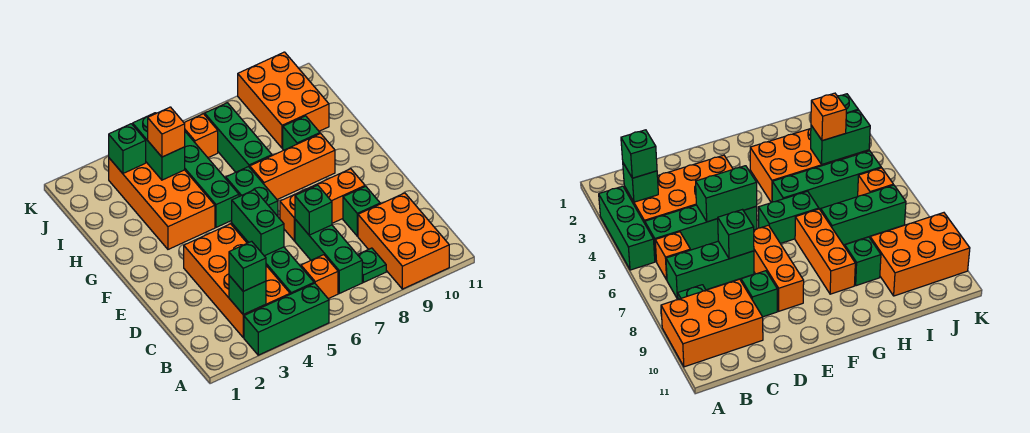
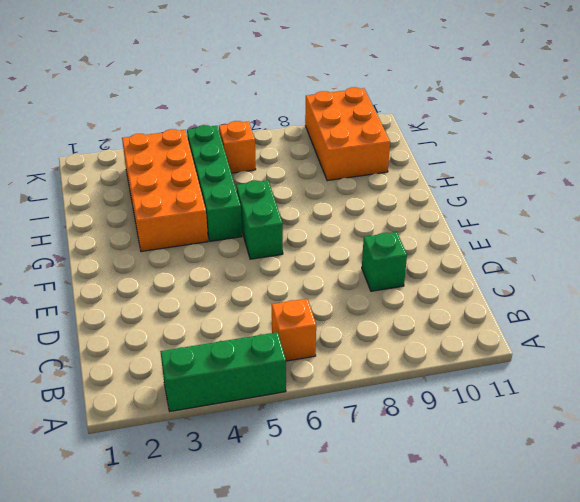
none -> orange brick A9:C10 level 1
none -> orange brick B3:E4 level 1
none -> green brick B5:E5 level 1

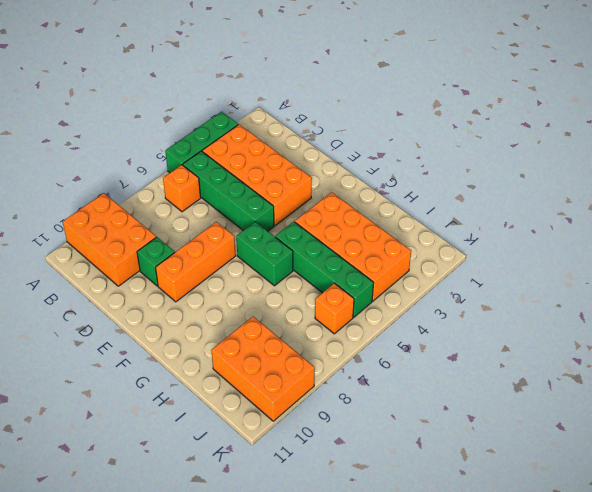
none -> green brick B7:D7 level 1
none -> green plate B8 level 1
none -> orange brick G7:G9 level 1

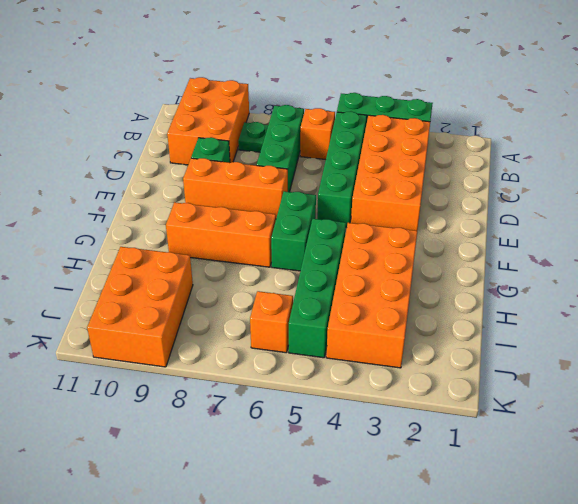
none -> green brick H7:J7 level 1
none -> green brick H9 level 1
none -> green brick B3 level 2

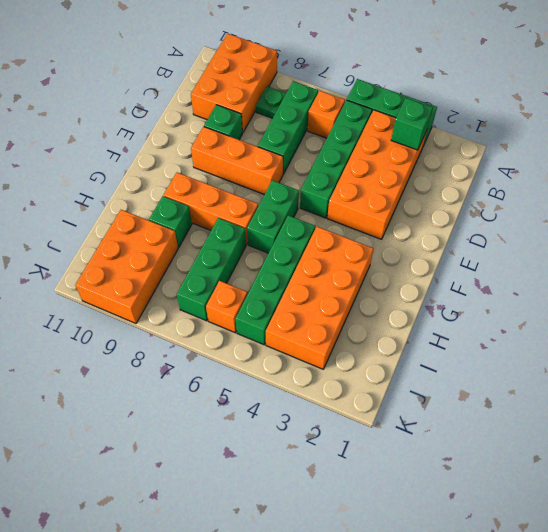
none -> green brick D5:E5 level 2
none -> green brick D7 level 2
none -> green brick I4:J4 level 2

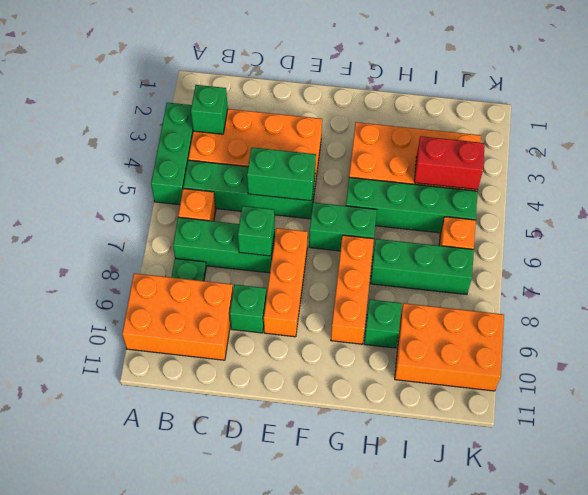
red brick I4:J4 level 2 -> green brick I4:J4 level 2
none -> green brick J3 level 2
none -> green brick B3 level 3
none -> orange brick I4 level 3

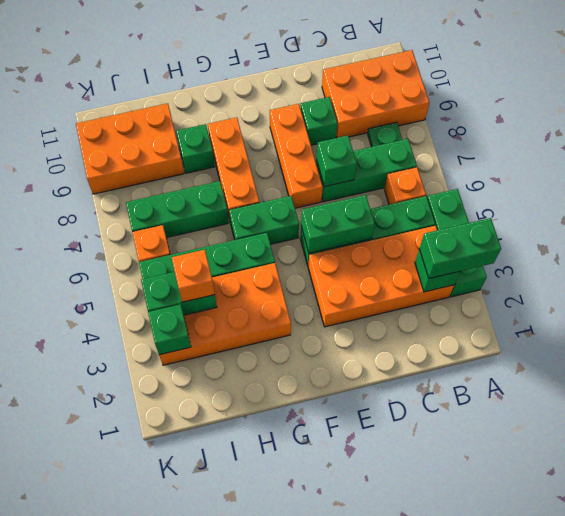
green brick A3:B3 level 3 -> green brick B3 level 3

